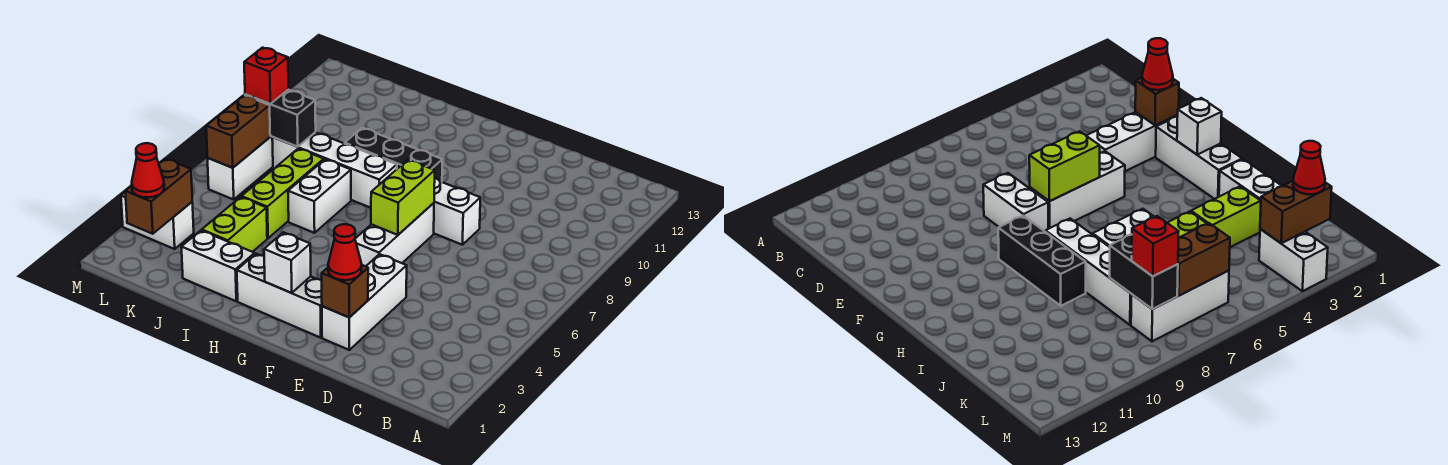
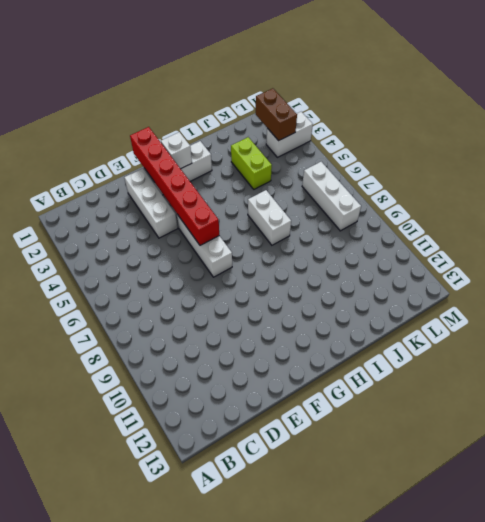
red brick F1:F6 level 2 -> lime brick F6:F7 level 2
none -> white brick E8:F8 level 1
none -> black brick G9:I9 level 1
none -> white brick H8:K8 level 1

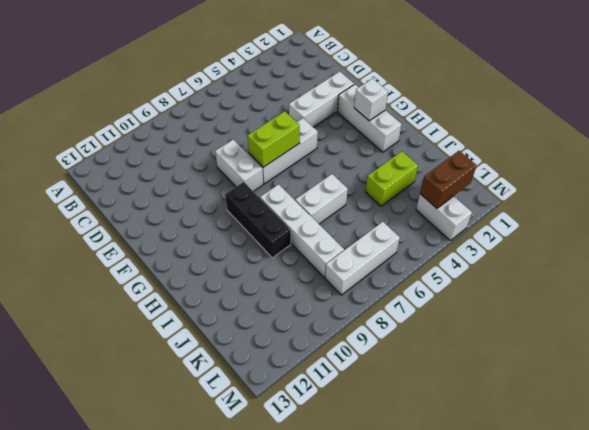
none -> white brick I2:J2 level 1
none -> lime brick J5:J7 level 1
none -> brown brick E2 level 2

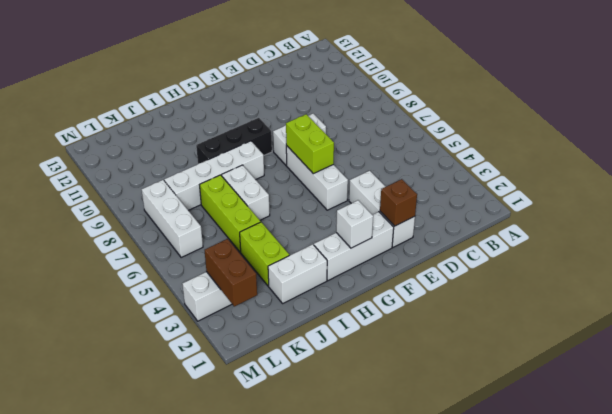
none -> black brick K8:L8 level 2
none -> brown brick L6:L7 level 2
none -> red cone E2 level 3

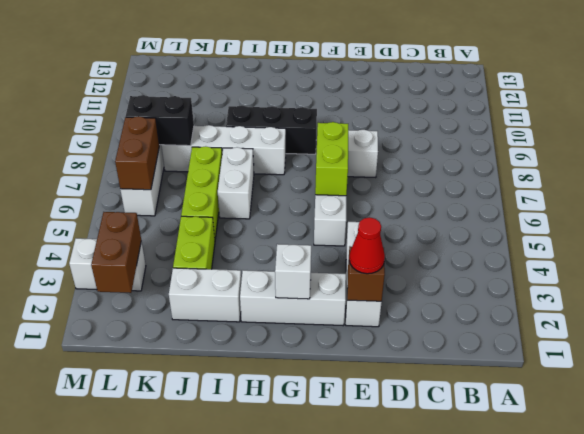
none -> red cone L2 level 3
none -> red brick L8 level 3

